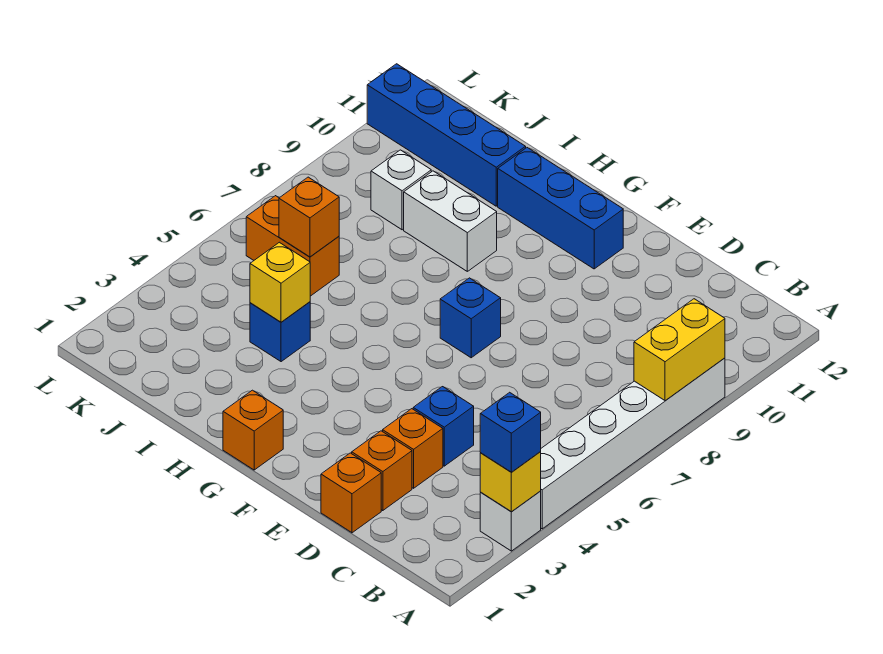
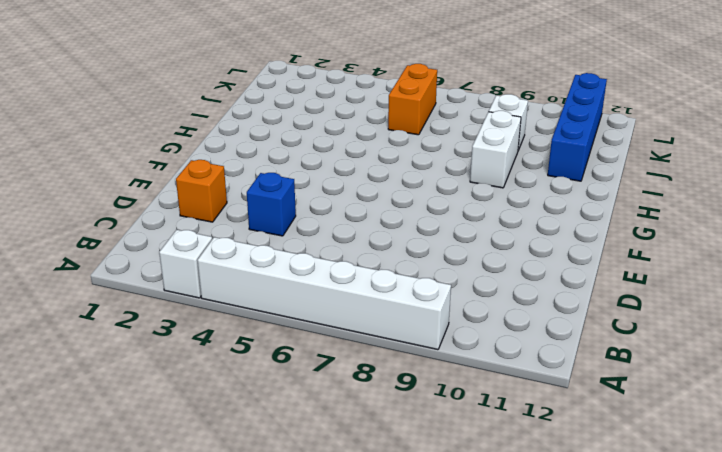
none -> orange brick D1 level 1
none -> orange brick D3 level 1
none -> blue brick F7 level 1

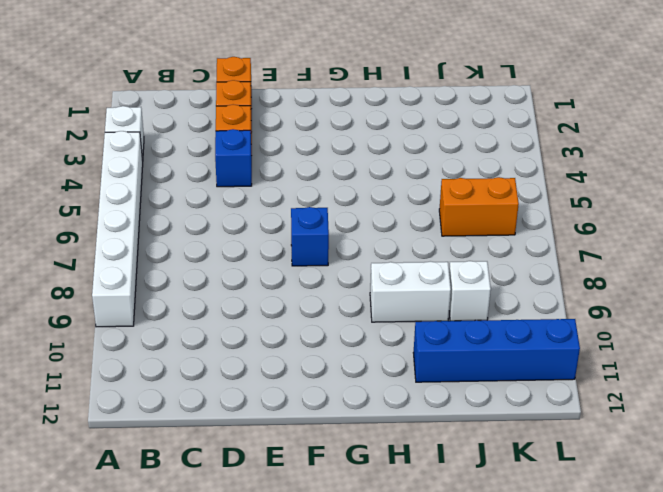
none -> blue brick F11:H11 level 1
none -> orange brick G1 level 1
none -> blue brick I4 level 1

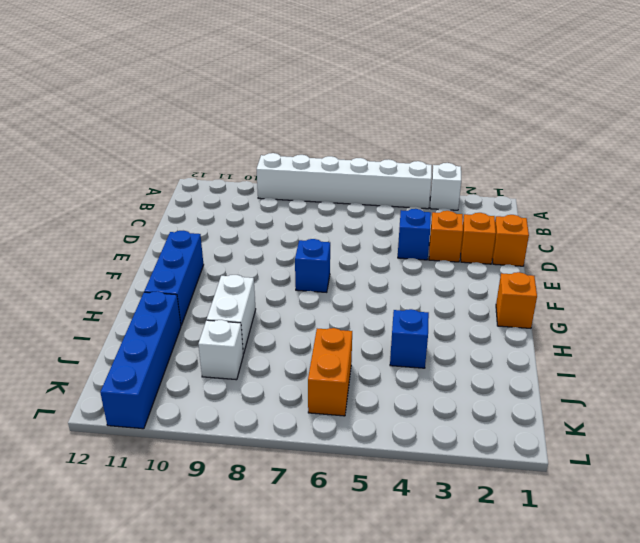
none -> yellow brick A3 level 2
none -> yellow brick A8:A9 level 2
none -> yellow brick I4 level 2

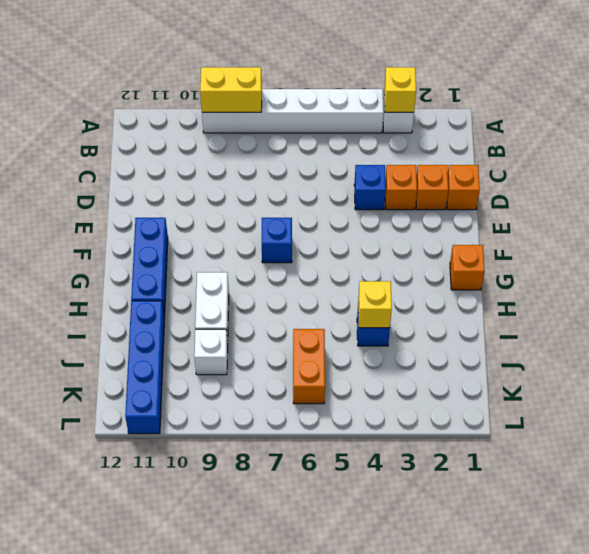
none -> orange brick J6 level 2
none -> blue brick A3 level 3

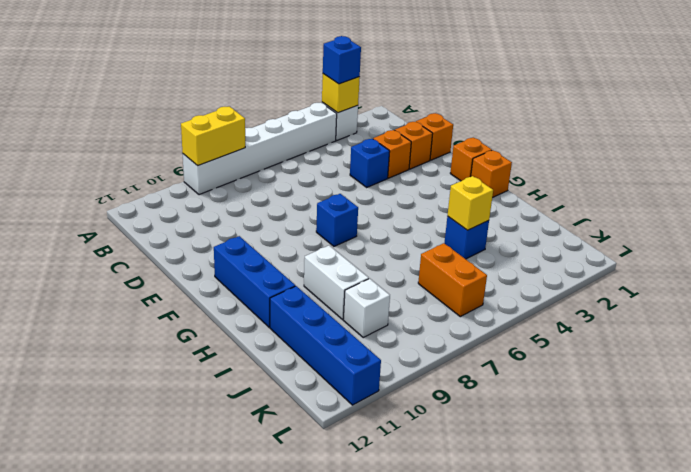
orange brick F1 level 1 -> orange brick J6 level 2

